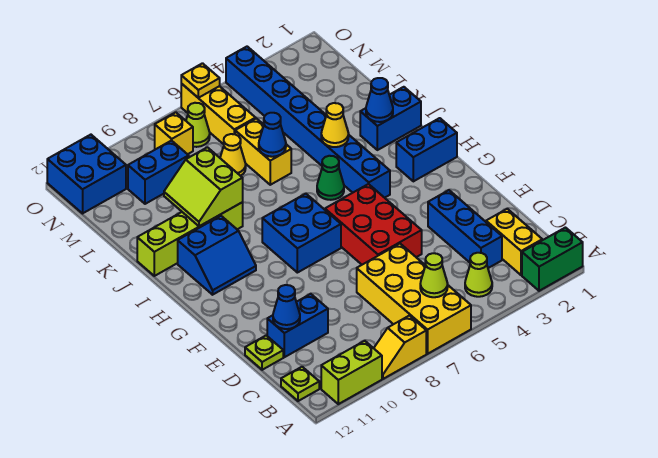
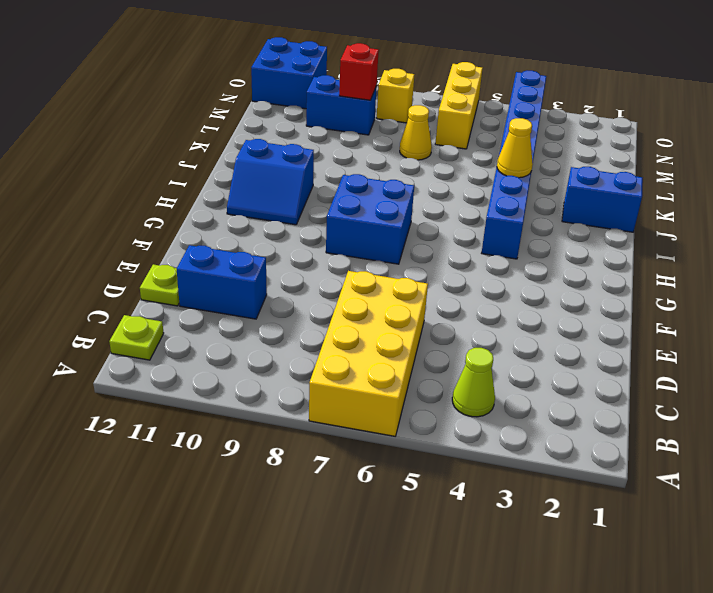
red brick M9 level 2 -> none
none -> green brick A1:A2 level 1
none -> yellow slope A8:A9 level 1 top 8
none -> lime brick A10:A11 level 1
none -> yellow brick B2:C2 level 1

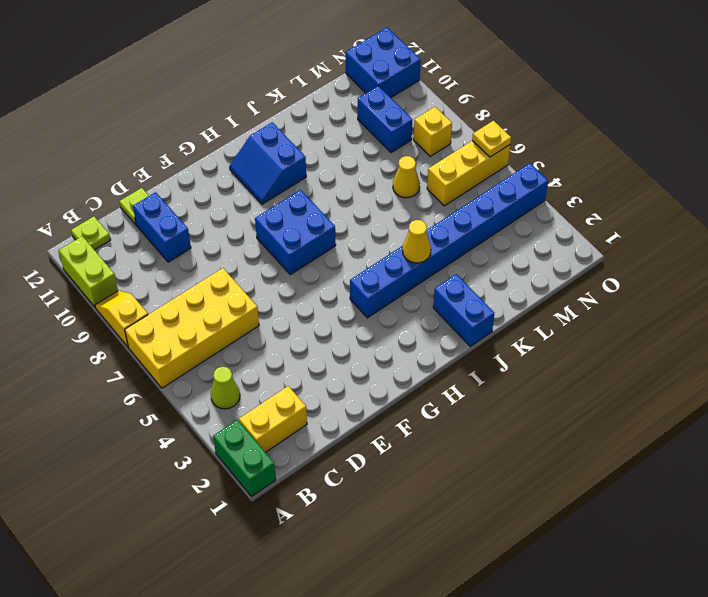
none -> blue brick C3:E3 level 1
none -> red brick E5:G6 level 1
none -> blue brick H1:H2 level 1
none -> green cone I5 level 1

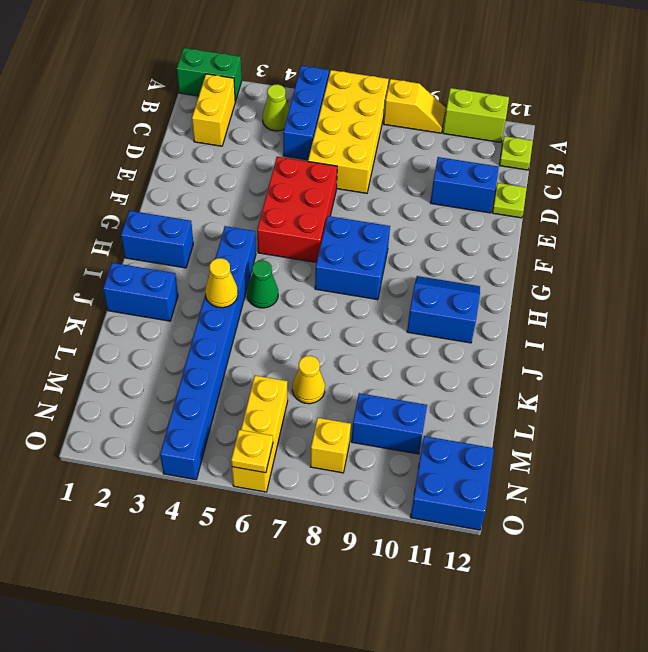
blue brick A5:C5 level 1 -> blue brick C3:E3 level 1
none -> lime brick J9:J12 level 1
none -> yellow brick K6:L6 level 1
none -> lime cone N7 level 1
none -> lime cone B6 level 2

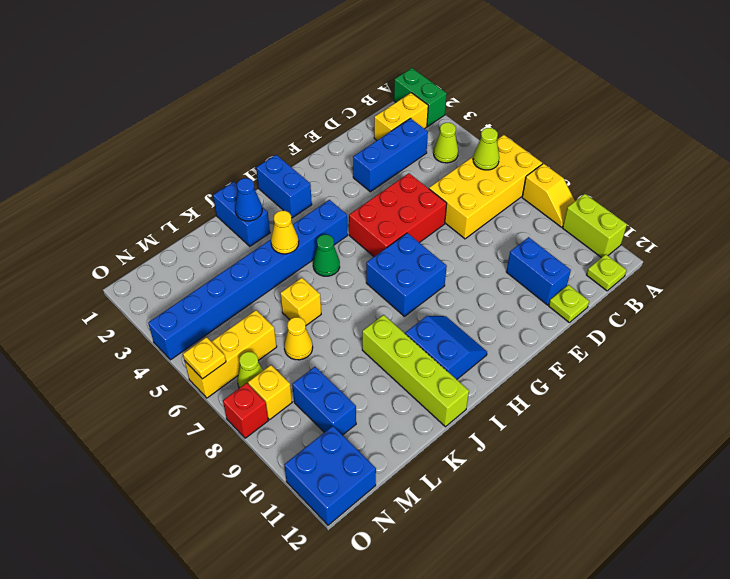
yellow brick K6 level 1 -> yellow brick K6:L6 level 1
red brick O8 level 1 -> none
none -> blue cone D11 level 2
none -> lime slope J9:K10 level 2 top 9
none -> blue cone K6 level 2

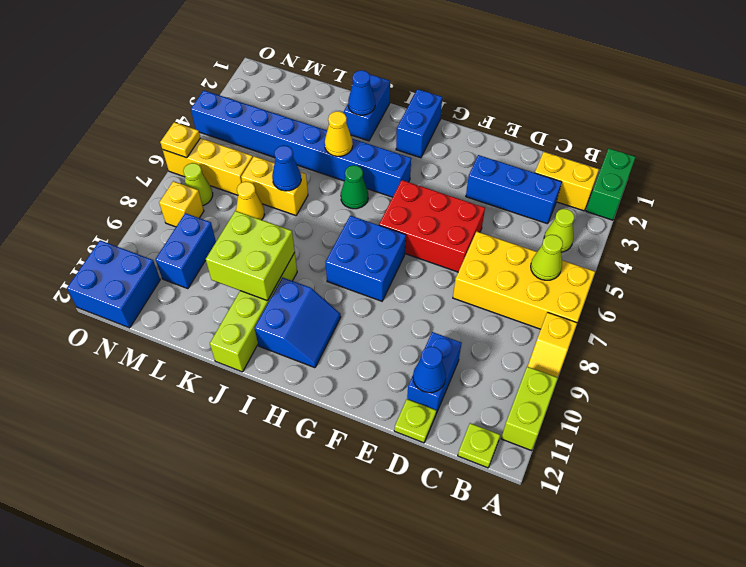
lime brick J9:K10 level 2 -> lime slope J9:K10 level 2 top 9

